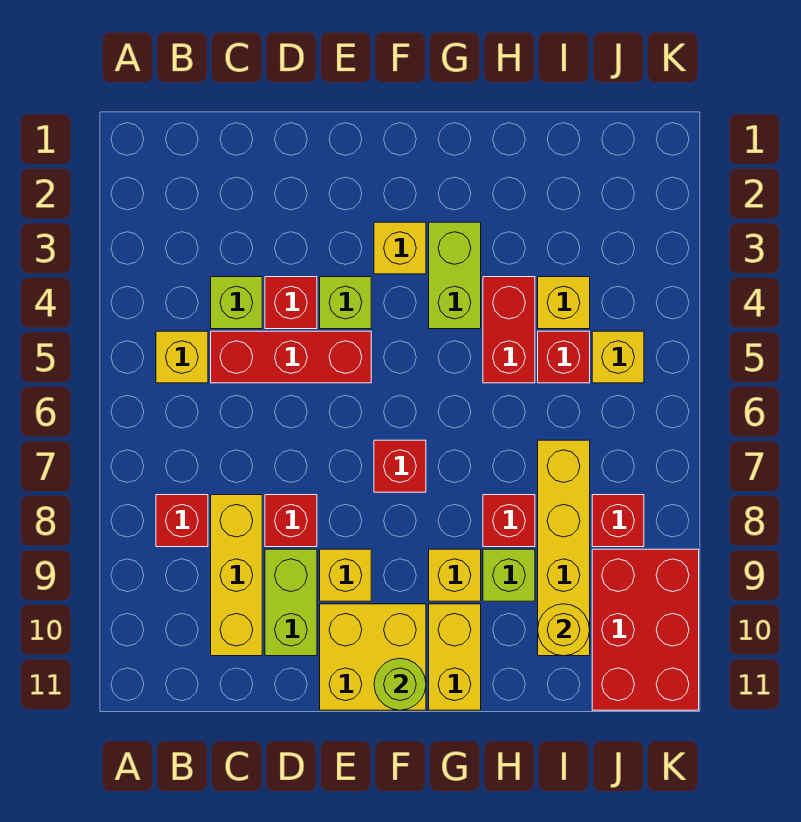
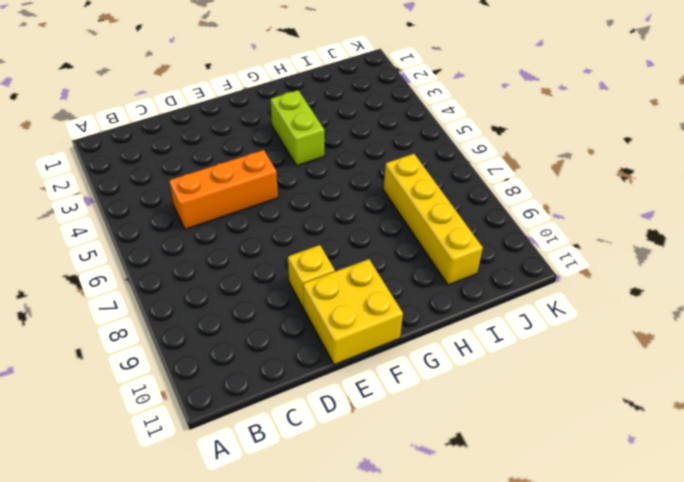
orange brick C5:E5 level 1 -> red brick C5:E5 level 1
none -> yellow brick B5 level 1
none -> red brick B8 level 1
none -> lime brick C4 level 1

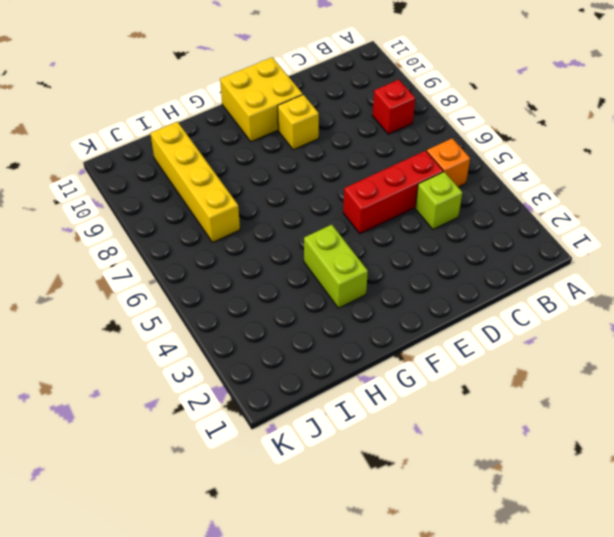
orange brick B5 level 1 -> yellow brick B5 level 1
none -> yellow brick C8:C10 level 1
none -> red brick D4 level 1
none -> red brick D8 level 1

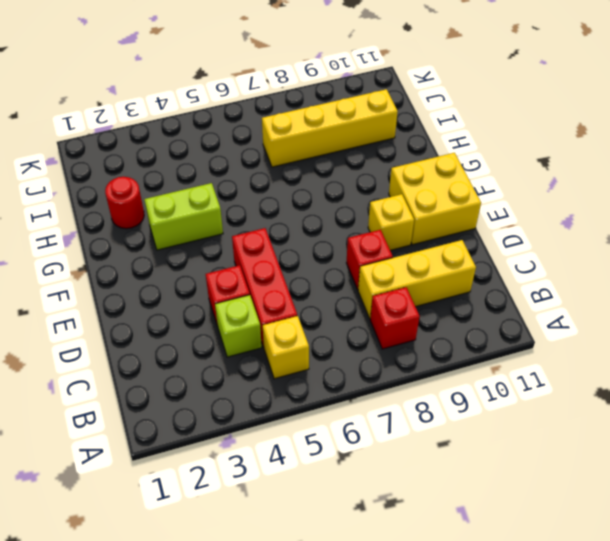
red round brick H2 level 1 -> none
none -> lime brick D9:D10 level 1
none -> lime brick E4 level 1
none -> yellow brick F3 level 1

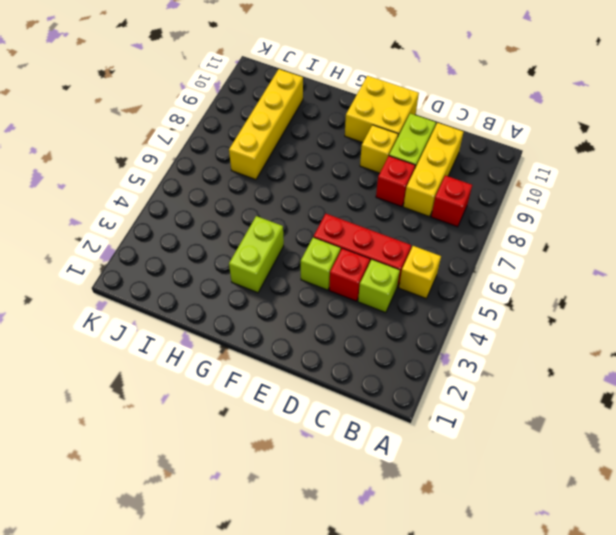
none -> yellow brick F3 level 1
none -> red brick F7 level 1
none -> yellow brick G9 level 1

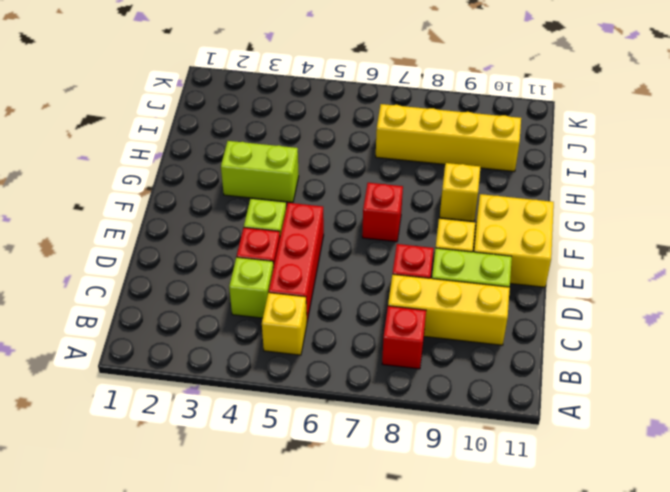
none -> yellow brick F3 level 1
none -> yellow brick G10:G11 level 1
none -> red brick H4:H5 level 1

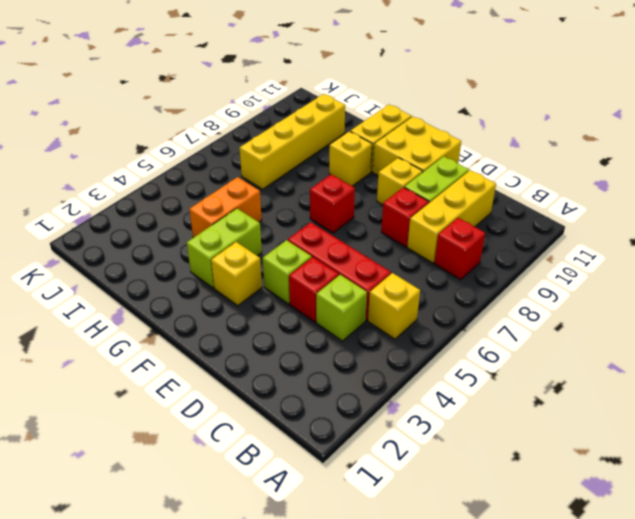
orange brick H4:H5 level 1 -> red brick H4:H5 level 1
none -> red brick H8 level 1
none -> lime brick H9 level 1
none -> yellow brick I4 level 1

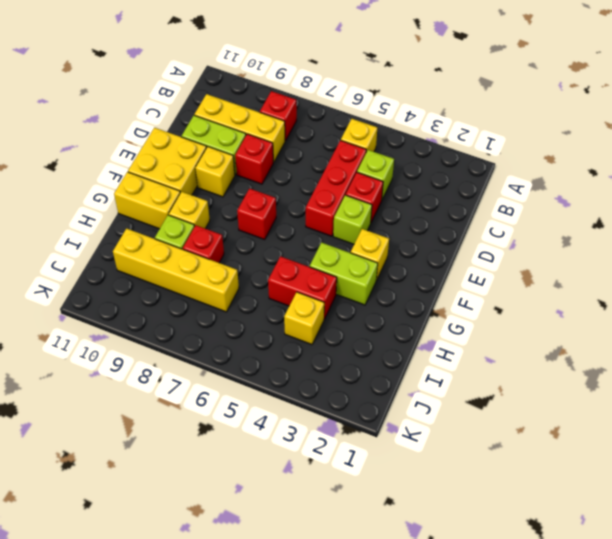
none -> red brick I5 level 1
none -> yellow brick J5 level 1
none -> red brick J8 level 1

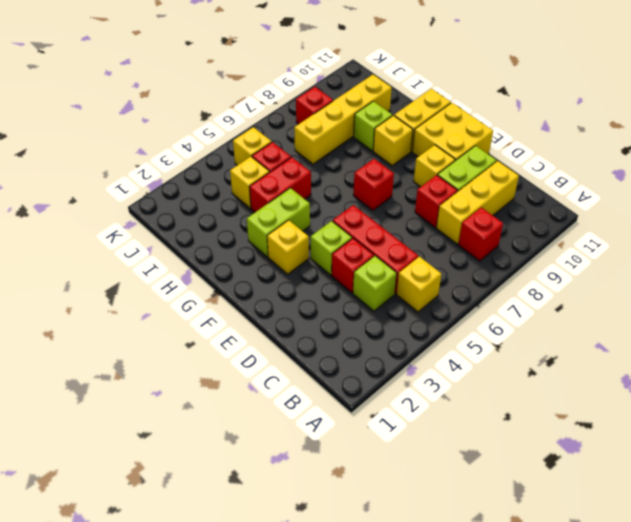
none -> red brick H8 level 1
none -> red brick J9:K11 level 1
none -> lime round brick F11 level 2

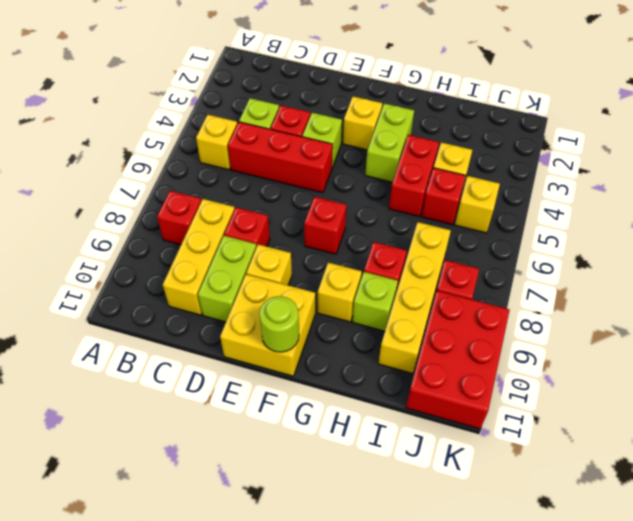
none -> yellow brick G10:G11 level 1
none -> yellow round brick I10 level 2

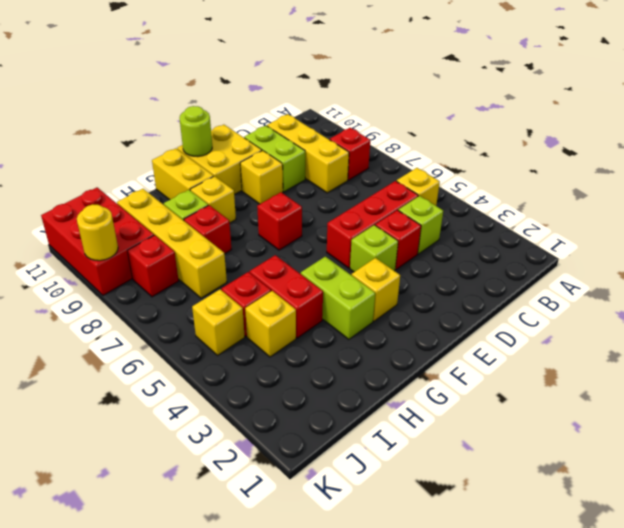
yellow round brick K9 level 2 -> yellow round brick I10 level 2
none -> red brick D8 level 1

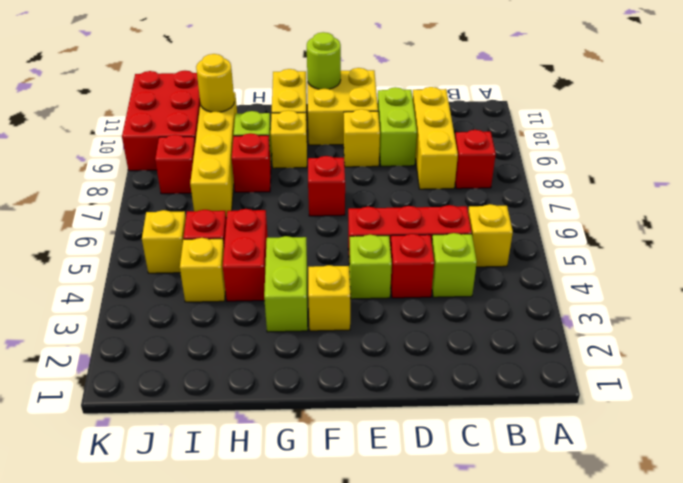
none -> red brick D8 level 1

